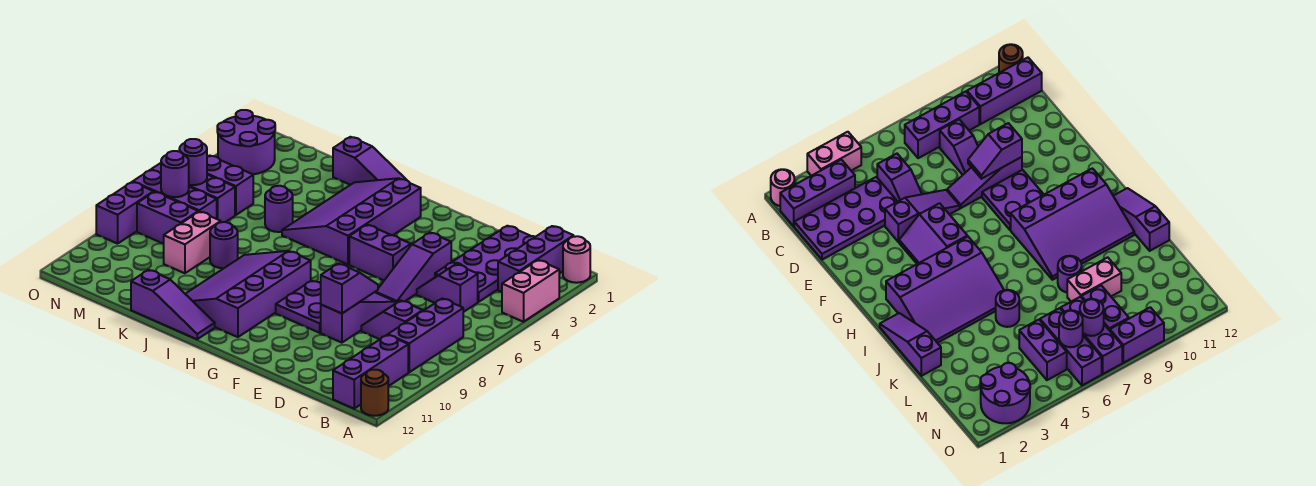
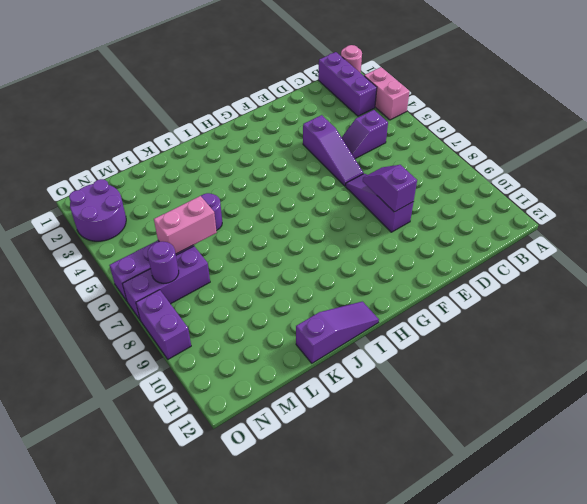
pink brick L6:M6 level 2 -> pink brick L8:L9 level 1
none -> brown round brick A12 level 1
none -> purple brick B7:B9 level 1
none -> purple brick B10:B12 level 1

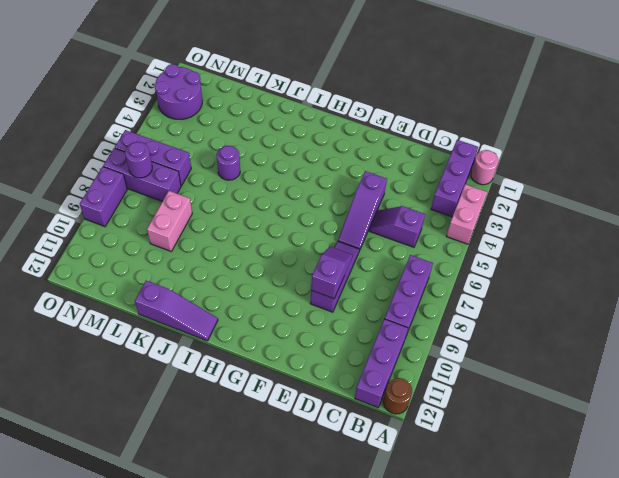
none -> purple plate C1:D4 level 1
none -> purple slope C8:D8 level 1 top C
none -> purple slope F4:G5 level 1 top 5

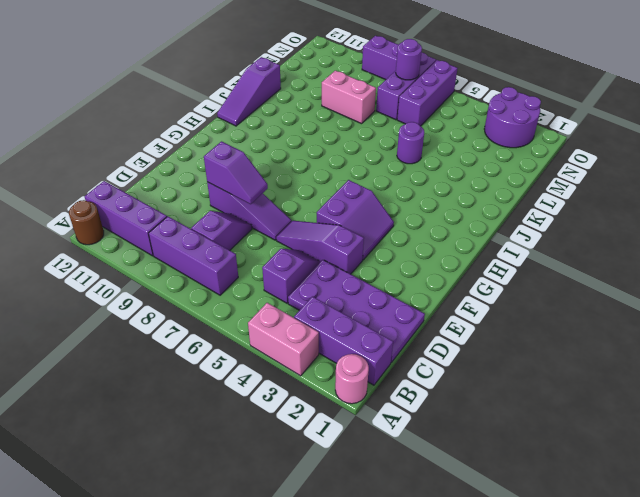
none -> purple plate F8:G9 level 1
none -> purple slope H2:J5 level 1 top H
none -> purple slope H8:J11 level 1 top H

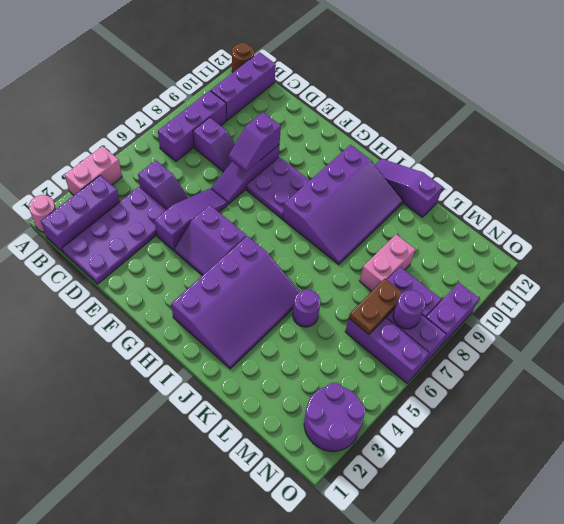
brown plate M6:M7 level 2 -> none
none -> purple slope I1:K1 level 1 top K
none -> purple round brick K8 level 1
none -> purple brick M5:N5 level 1

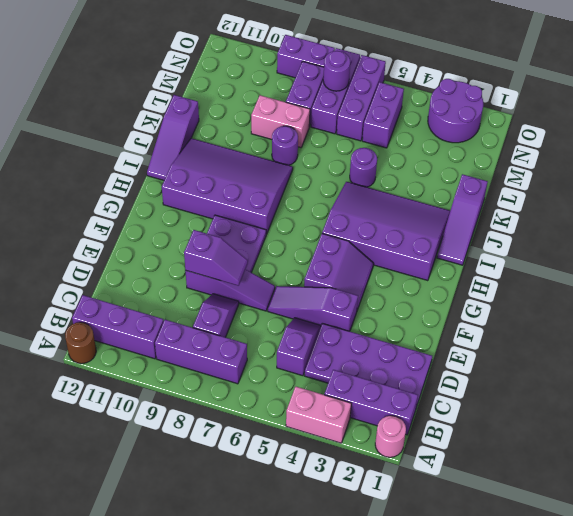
none -> purple round brick N6 level 2

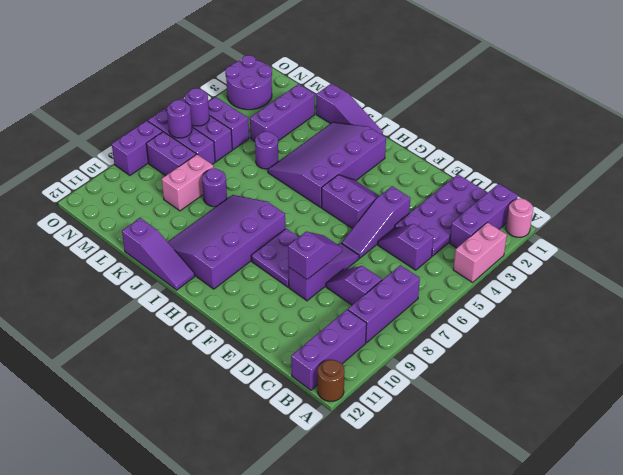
purple brick L2:L4 level 1 -> none

